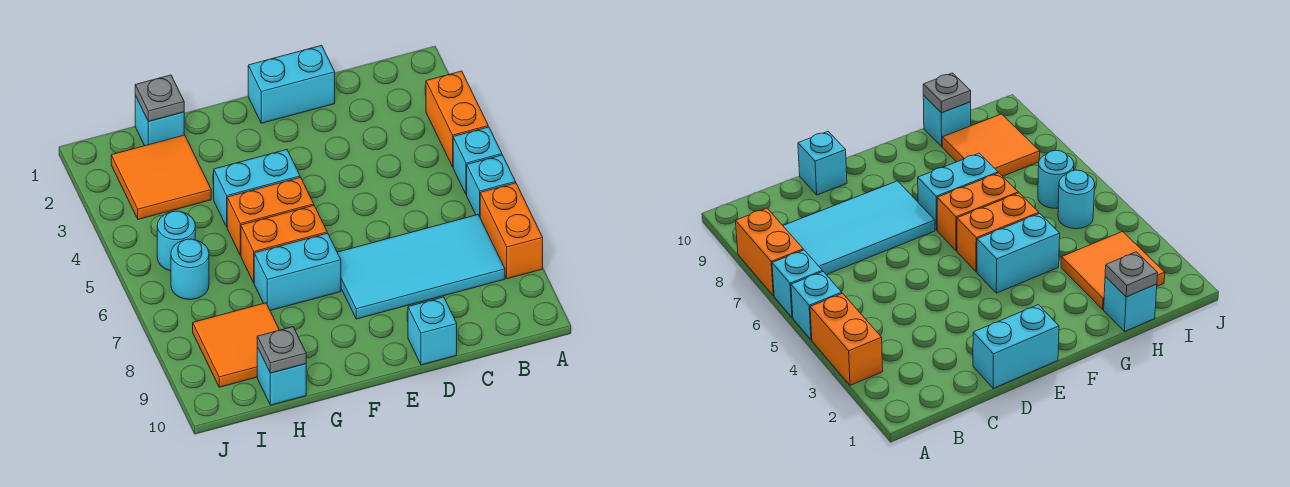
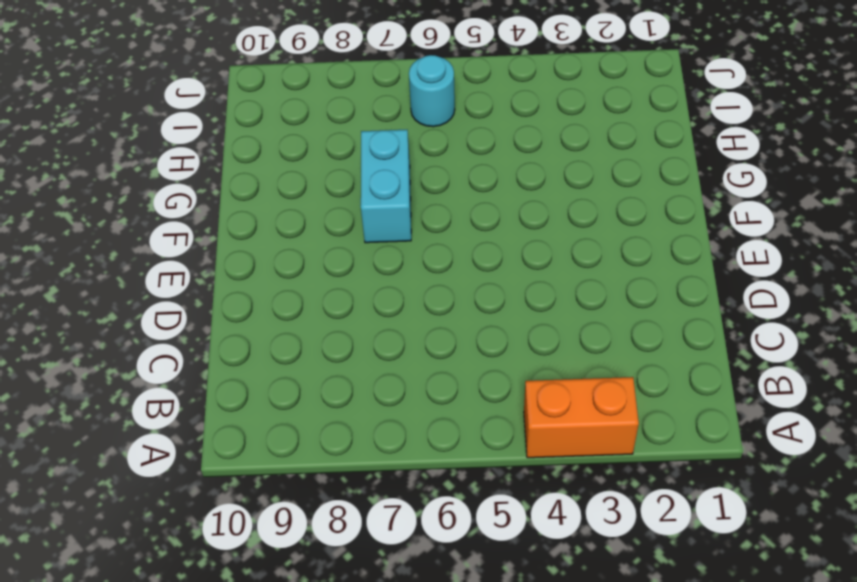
none -> cyan brick A5 level 1
none -> cyan brick A6 level 1
none -> orange brick A7:A8 level 1

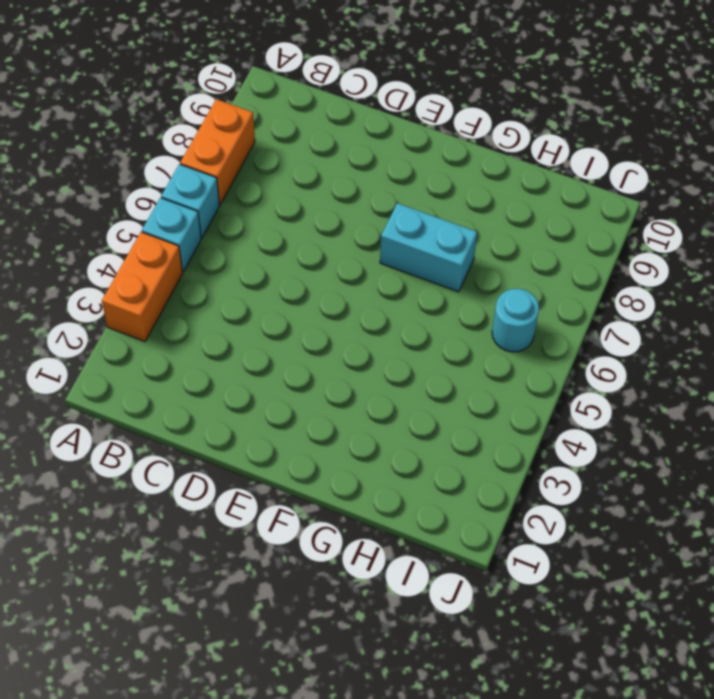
none -> cyan tile B7:E8 level 1
none -> cyan brick D1:E1 level 1
none -> cyan brick D10 level 1

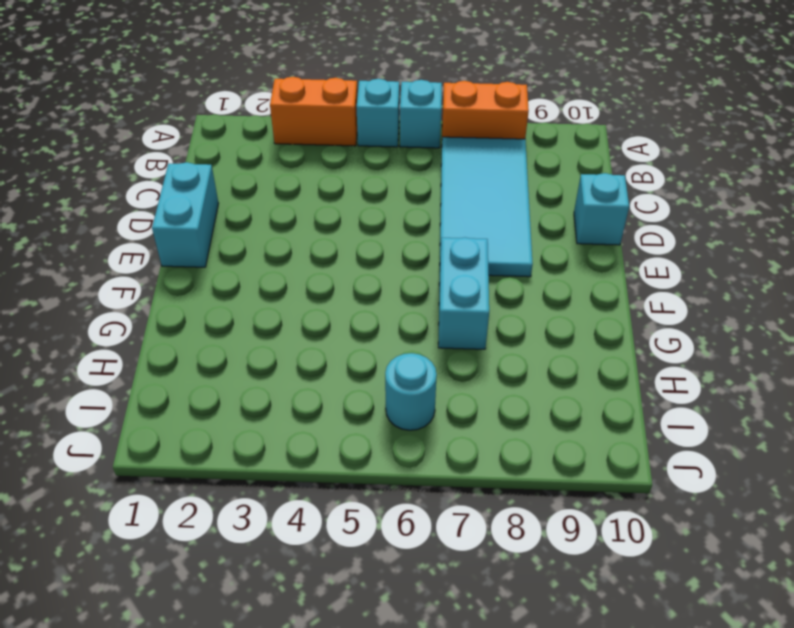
none -> cyan brick F4:G4 level 1
none -> orange brick F5:G5 level 1
none -> orange brick F6:G6 level 1

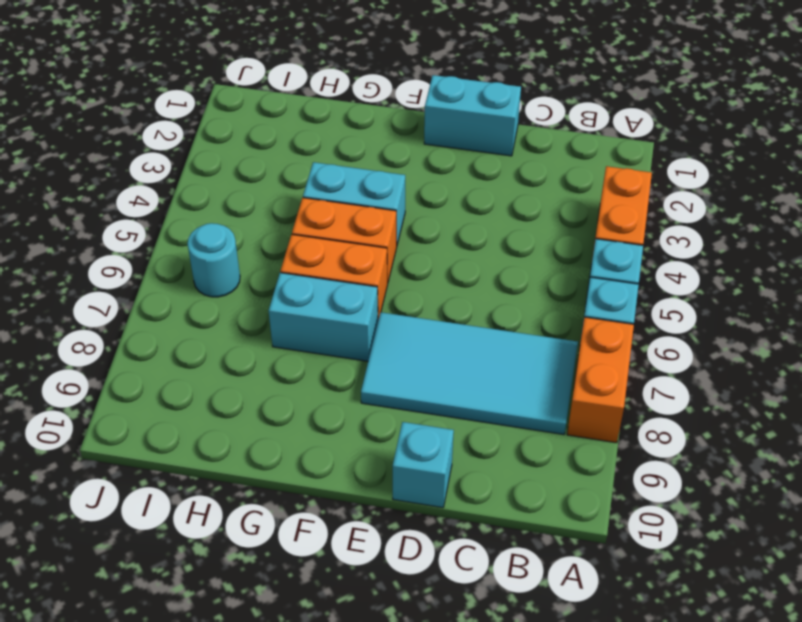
none -> cyan brick H1 level 1
none -> orange tile H2:I3 level 1
none -> orange tile H8:I9 level 1

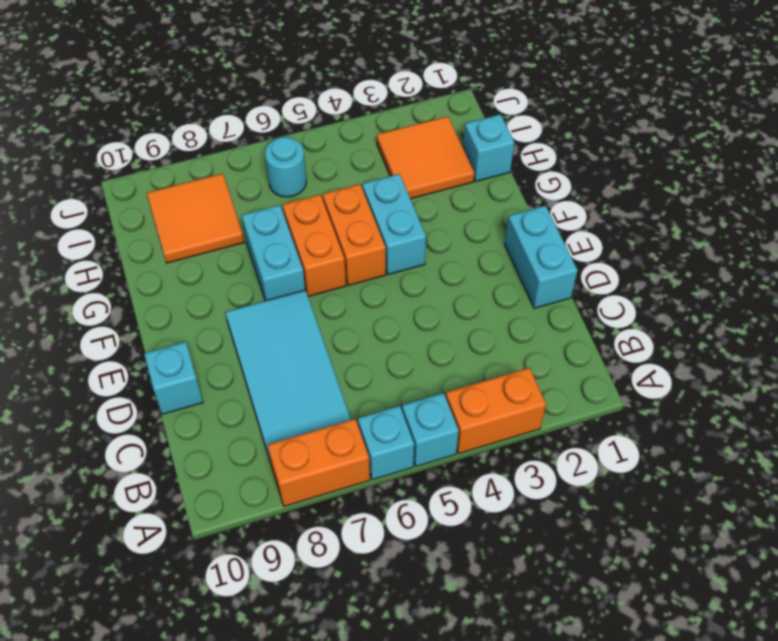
none -> cyan brick H10 level 1
none -> cyan round brick I5 level 1
none -> grey plate H1 level 2

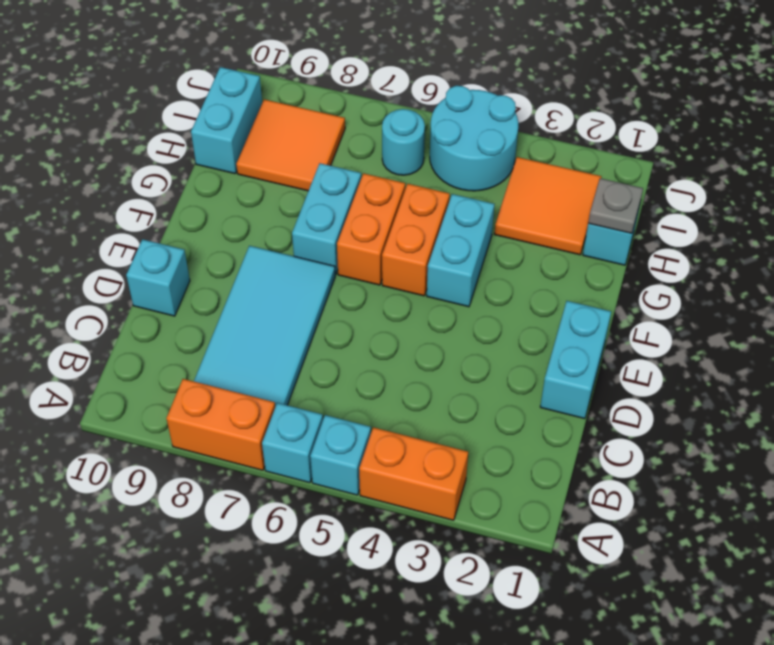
cyan brick H10:I10 level 1 -> cyan brick H10 level 1
cyan round brick I4:J5 level 1 -> cyan round brick I5 level 1
none -> grey plate H10 level 2

